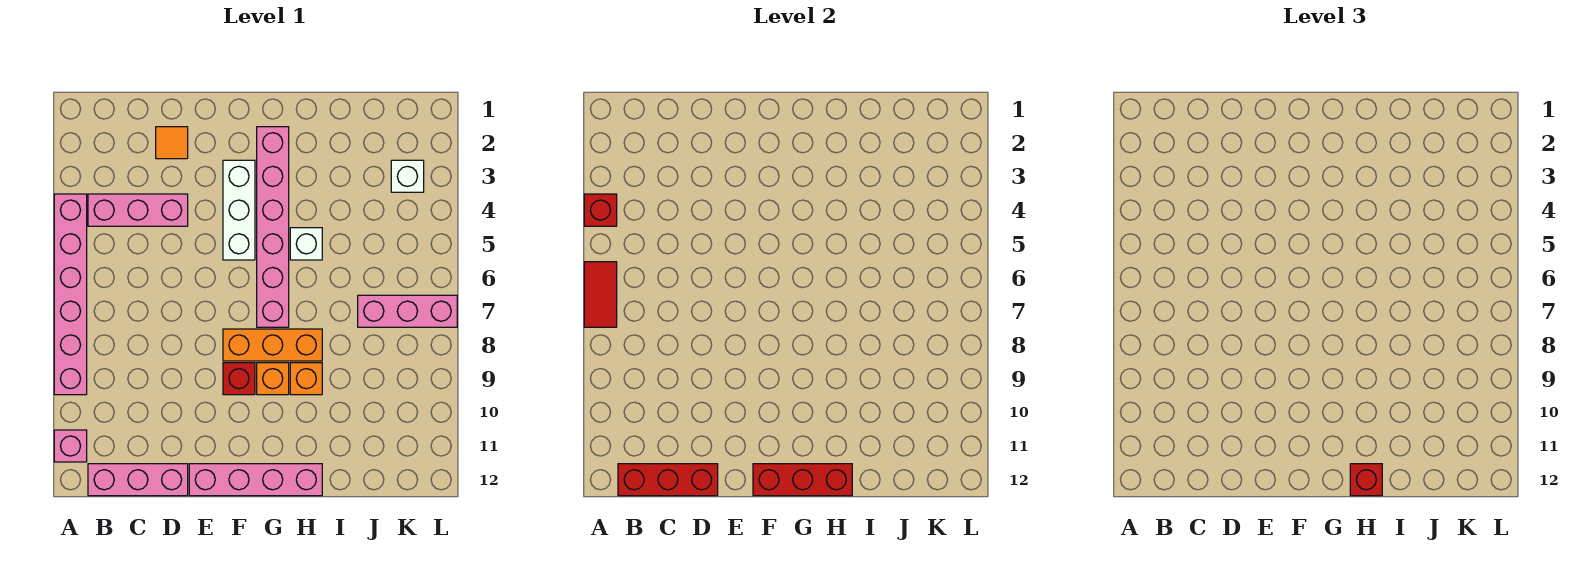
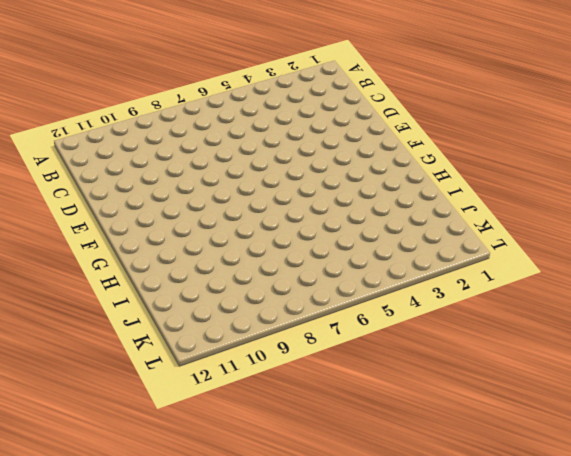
none -> pink brick A4:A9 level 1
none -> pink brick A11 level 1
none -> pink brick B4:D4 level 1

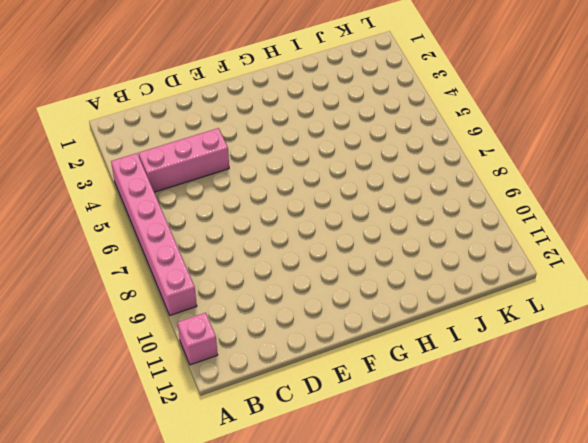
none -> pink brick B12:D12 level 1
none -> orange tile D2 level 1
none -> pink brick E12:H12 level 1

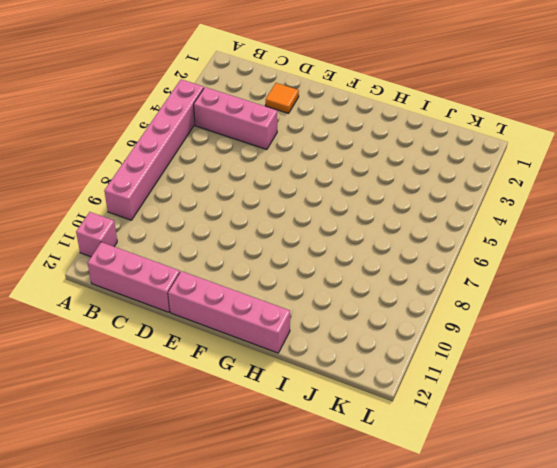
none -> white brick F3:F5 level 1
none -> orange brick F8:H8 level 1
none -> red brick F9 level 1

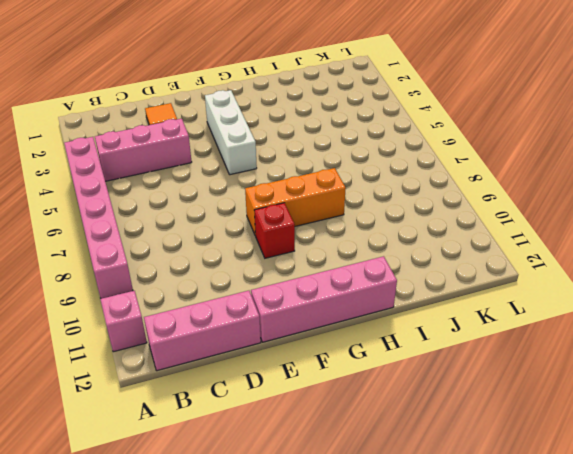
none -> pink brick G2:G7 level 1
none -> orange brick G9 level 1
none -> white brick H5 level 1

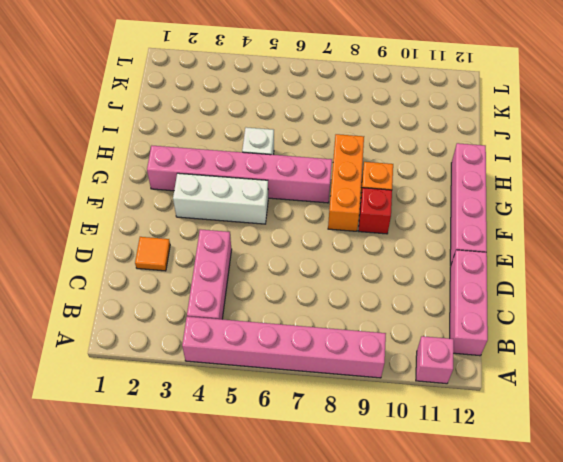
none -> orange brick H9 level 1
none -> pink brick J7:L7 level 1
none -> white brick K3 level 1

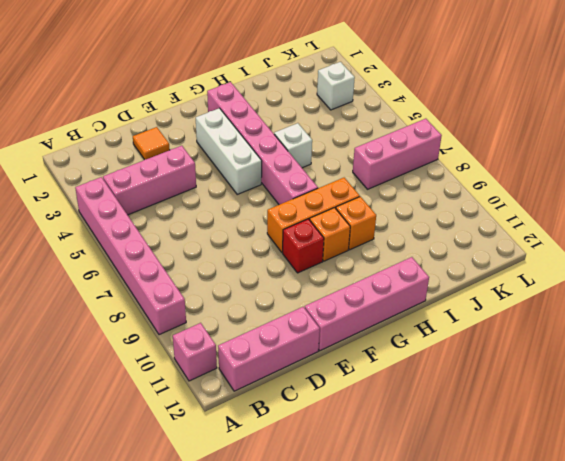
none -> red brick A4 level 2
none -> red tile A6:A7 level 2
none -> red brick B12:D12 level 2

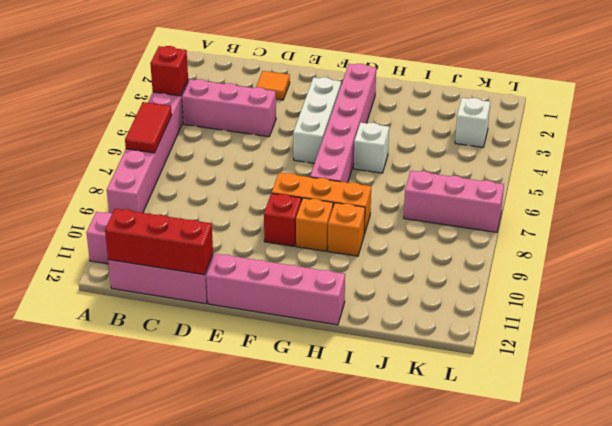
none -> red brick F12:H12 level 2
none -> red brick H12 level 3

